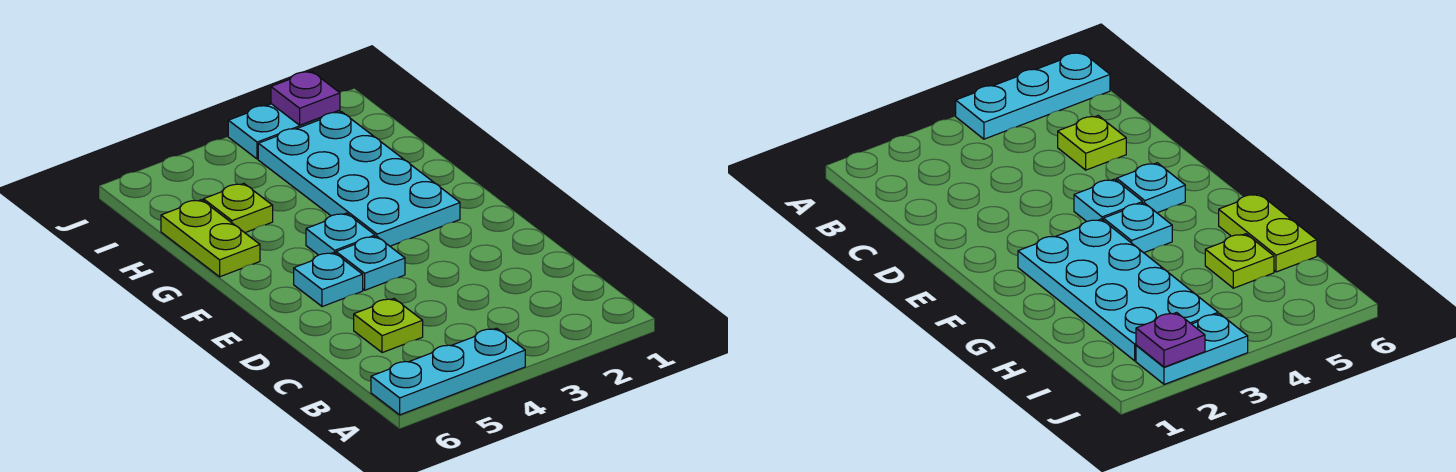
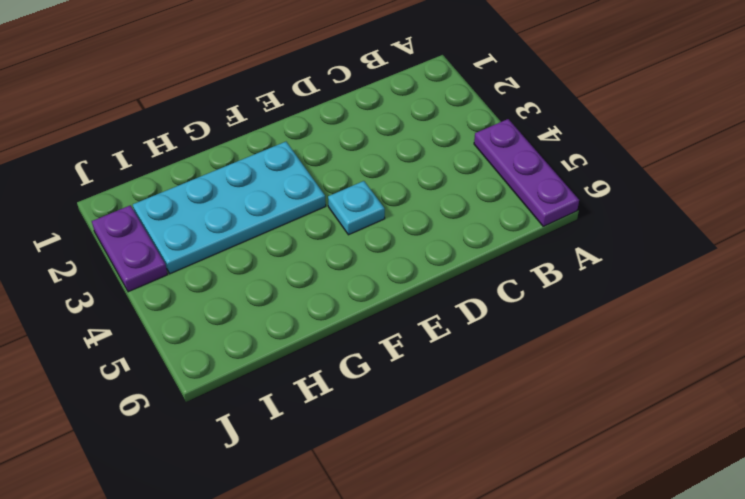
purple plate A4:A6 level 1 -> cyan plate A4:A6 level 1
purple plate J2:J3 level 1 -> cyan plate J2:J3 level 1
none -> lime plate C5 level 1
none -> cyan plate E5 level 1

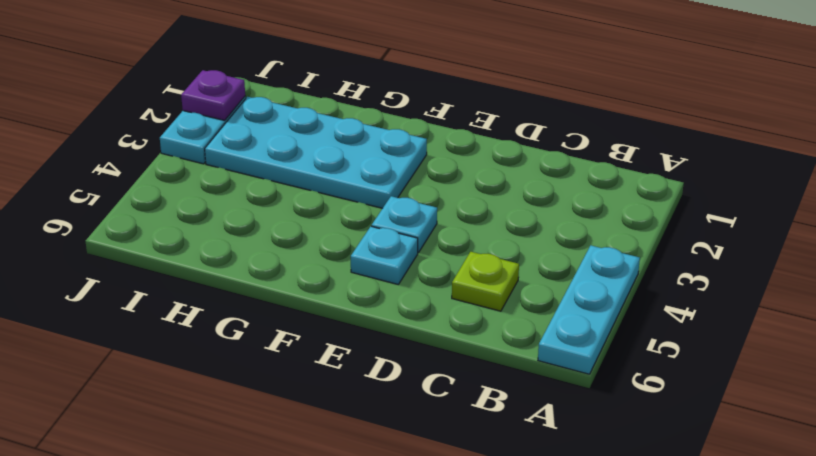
none -> cyan plate F4 level 1
none -> lime plate G6:H6 level 1

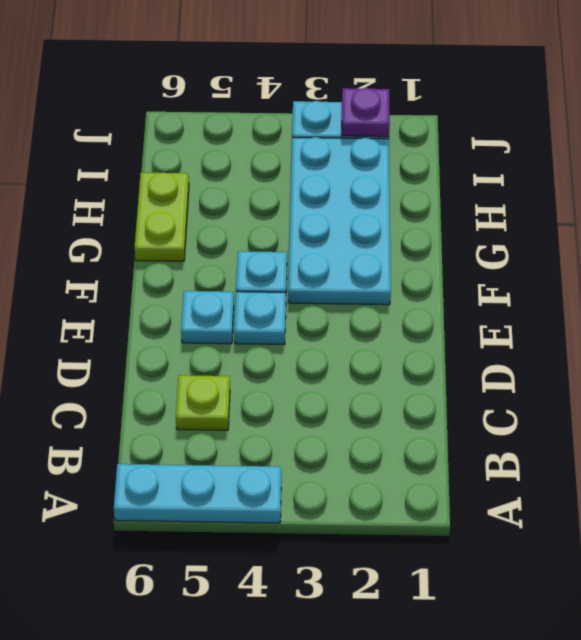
none -> lime plate H5 level 1

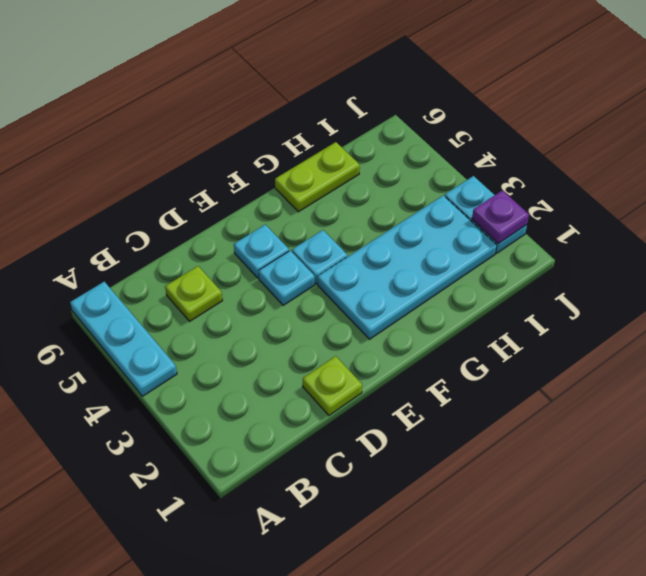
lime plate D1 level 1 -> lime plate H5 level 1

